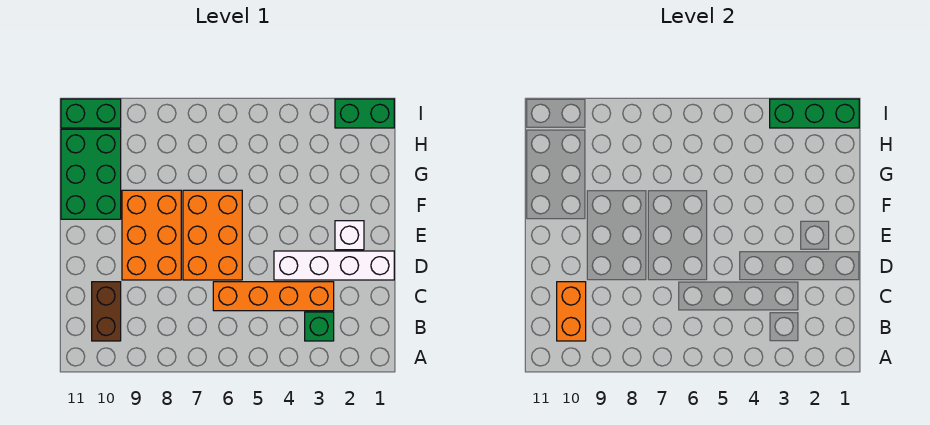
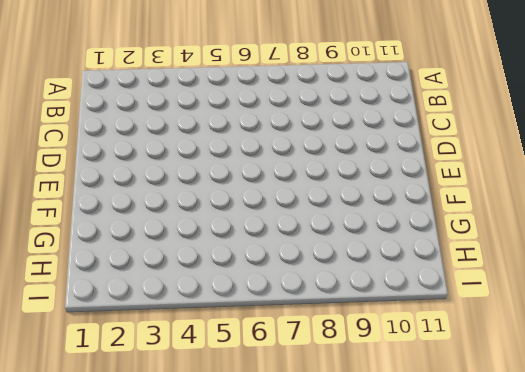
none -> green brick B3 level 1
none -> brown brick B10:C10 level 1
none -> orange brick C3:C6 level 1

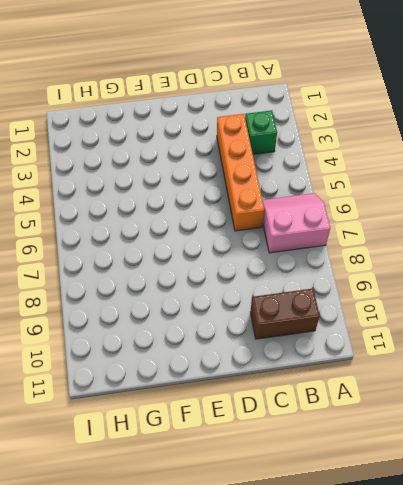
pink slope A6:B7 level 1 top 7 -> none
none -> white brick D1:D4 level 1
none -> orange brick D6:F7 level 1
none -> orange brick D8:F9 level 1

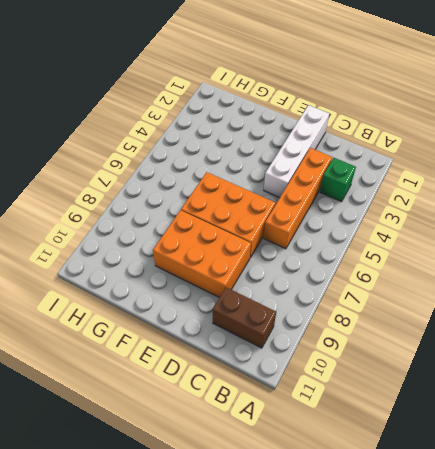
none -> white brick E2 level 1
none -> green brick F10:H11 level 1
none -> green brick I1:I2 level 1

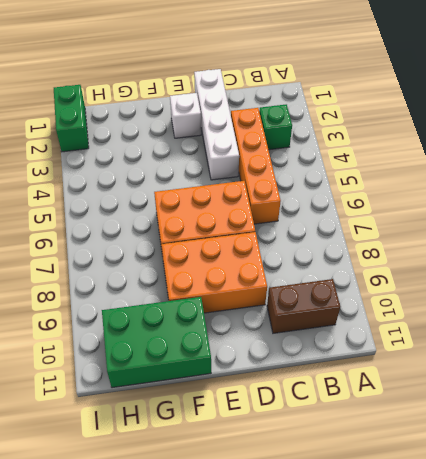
none -> green brick I10:I11 level 1
none -> orange brick B10:C10 level 2
none -> green brick I1:I3 level 2

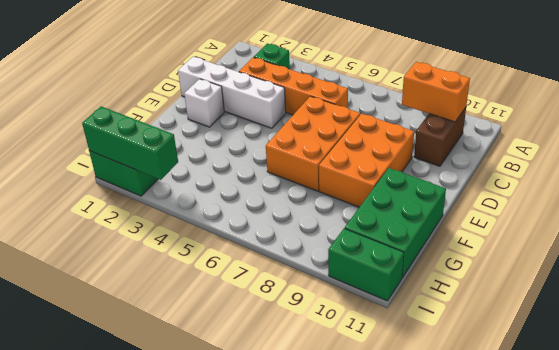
orange brick B9:B10 level 2 -> orange brick B10:C10 level 2

